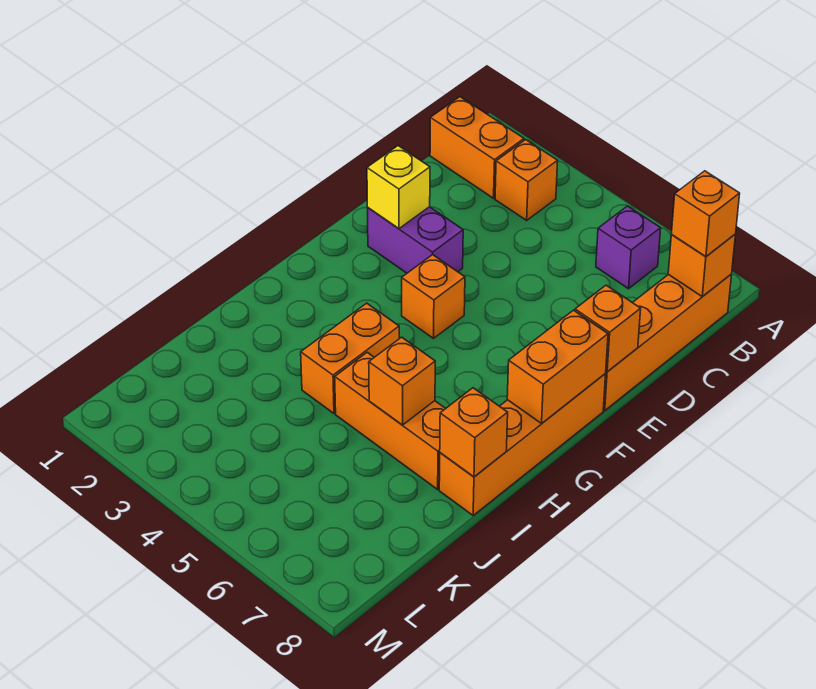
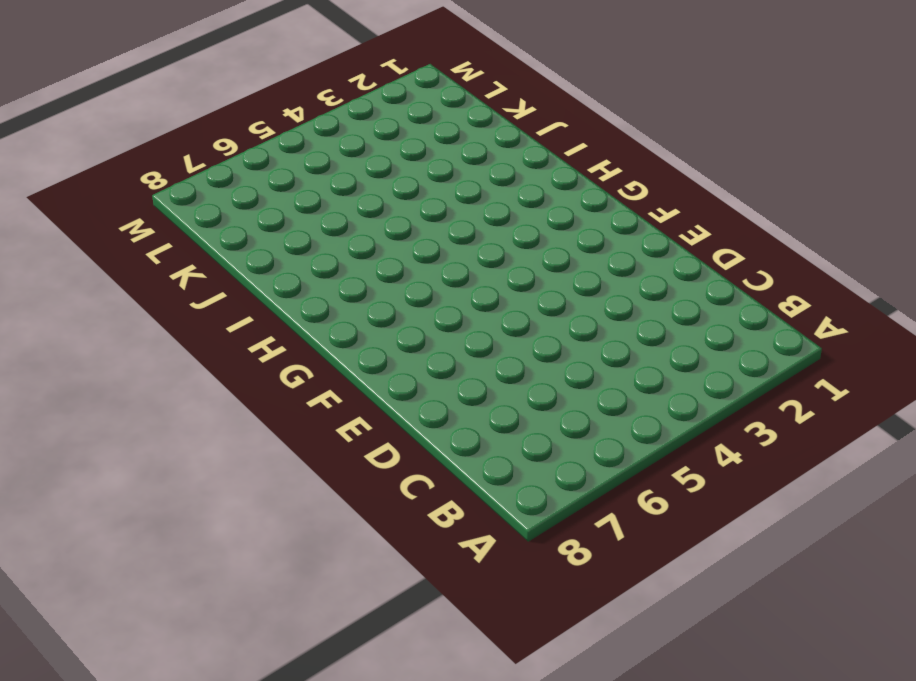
none -> orange brick B1:B2 level 1
none -> orange brick B3 level 1
none -> purple brick B6 level 1

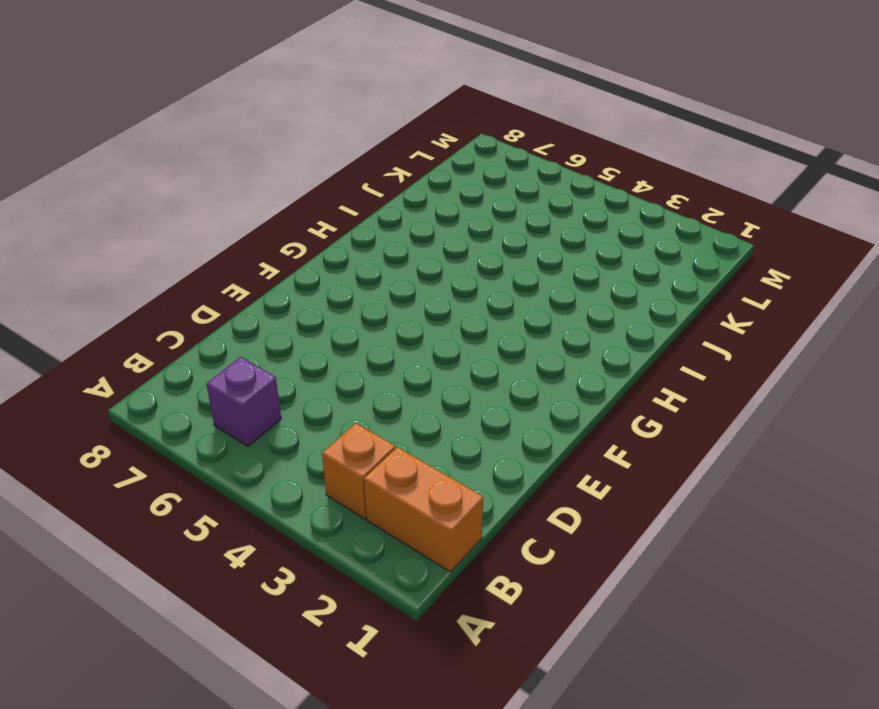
none -> orange brick B8:E8 level 1
none -> purple brick E2:E3 level 1
none -> orange brick F4 level 1

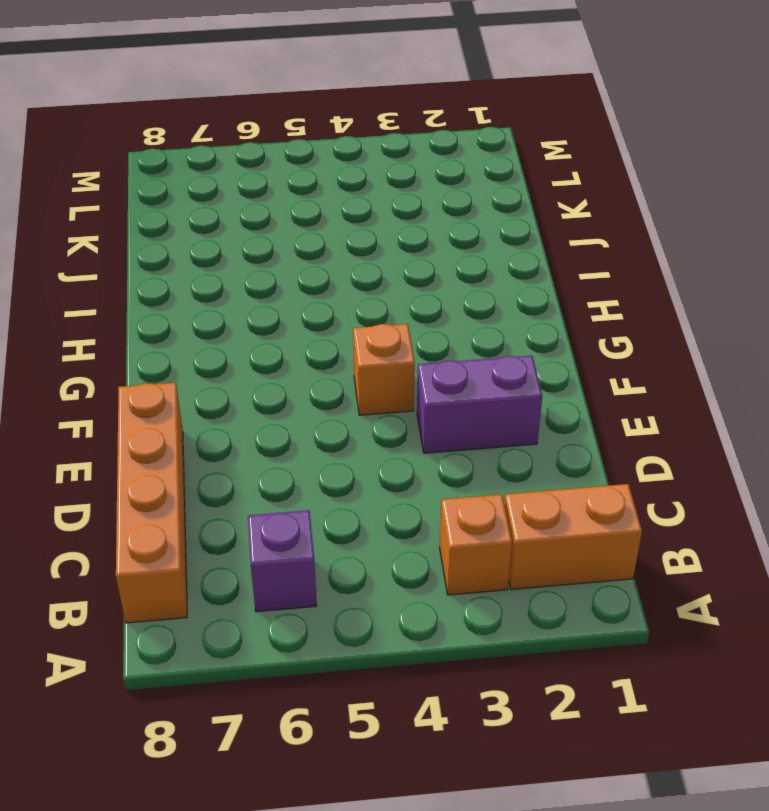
none -> orange brick F8:I8 level 1
none -> orange brick H4:I4 level 1
none -> orange brick I5:I7 level 1

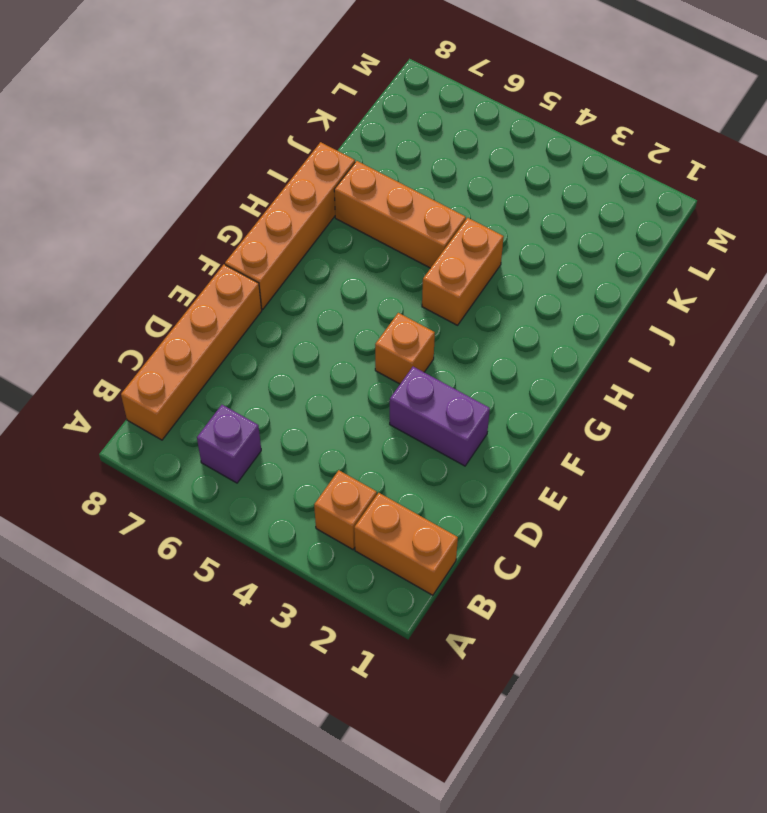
none -> orange brick B8 level 2
none -> yellow brick E2 level 2
none -> orange brick E8 level 2

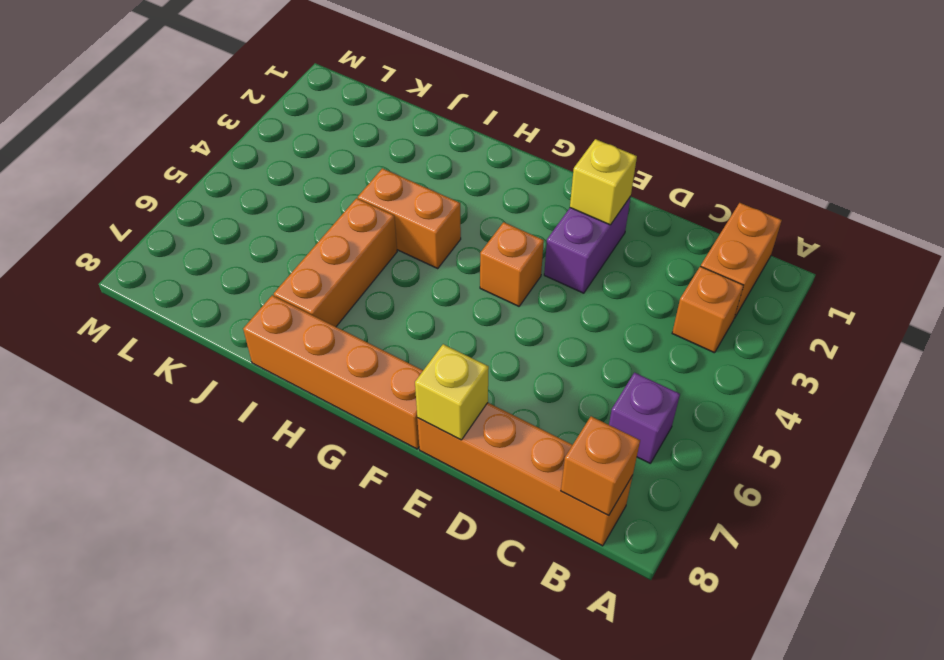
yellow brick E8 level 2 -> orange brick E8 level 2
none -> orange brick F8:G8 level 2
none -> orange brick I6 level 2
none -> orange brick I8 level 2

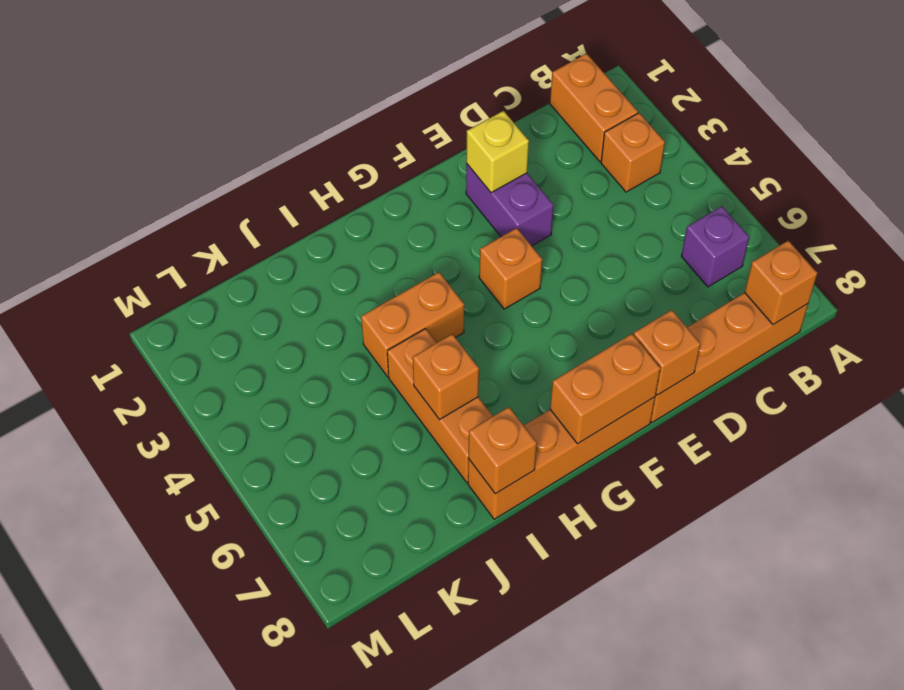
none -> orange brick B8 level 3

